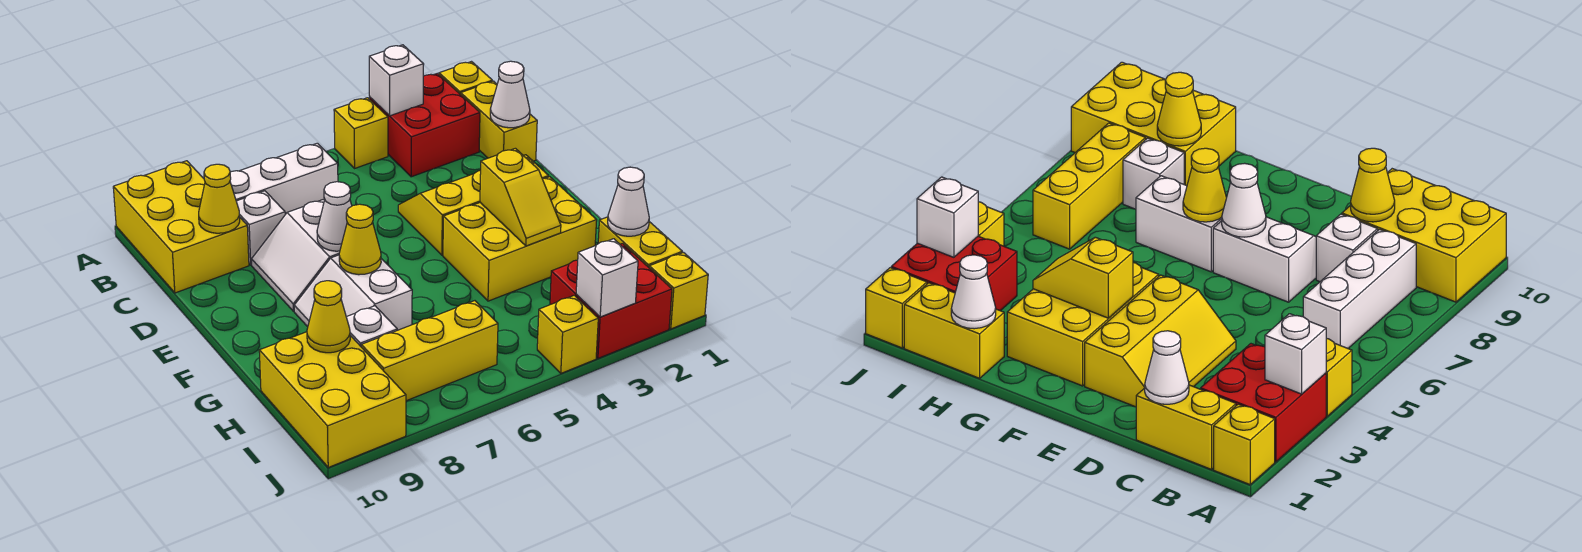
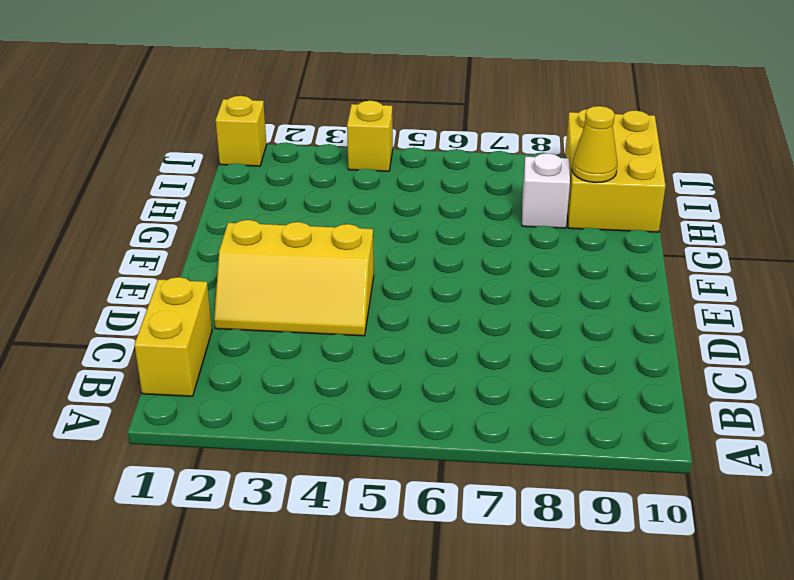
none -> yellow brick A1 level 1
none -> red brick A2:B3 level 1
none -> yellow brick A4 level 1

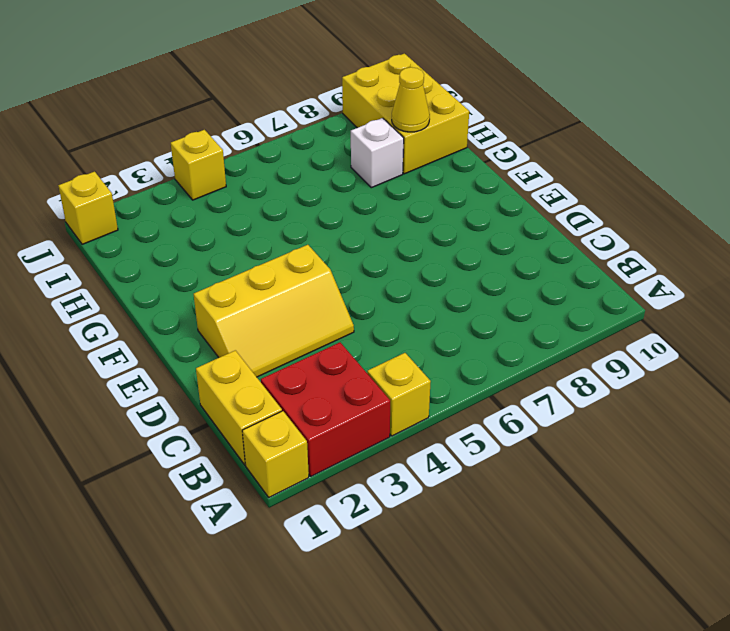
none -> yellow brick A9:C10 level 1
none -> white brick B6:B8 level 1
none -> white brick C8 level 1

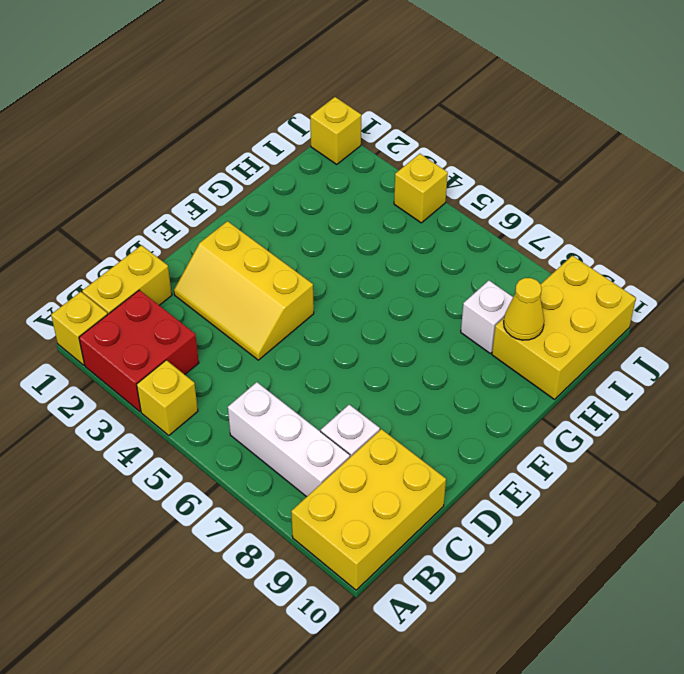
none -> white slope D7:E8 level 1 top 7
none -> yellow brick F2:G4 level 1
none -> white slope F7:G8 level 1 top 7

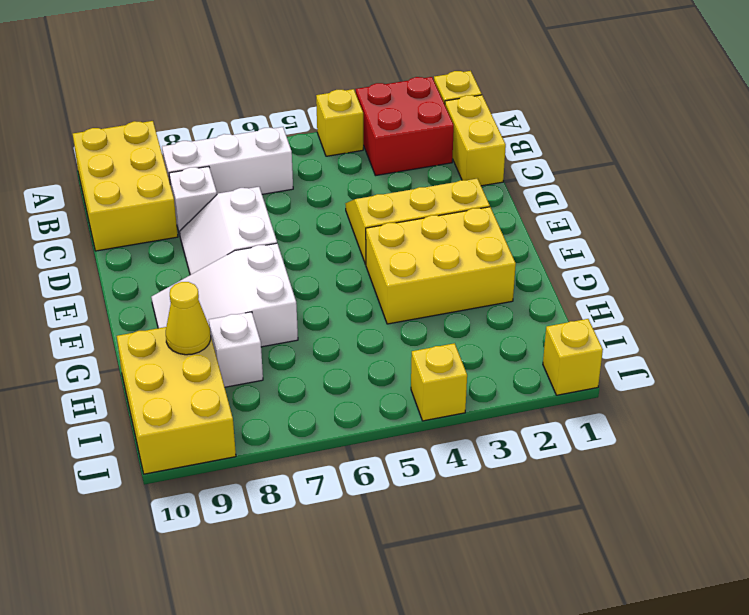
white slope F7:G9 level 1 top 7 -> white slope F7:G8 level 1 top 7
none -> yellow brick H1:I1 level 1
none -> red brick I2:J3 level 1
none -> yellow brick I6:I8 level 1

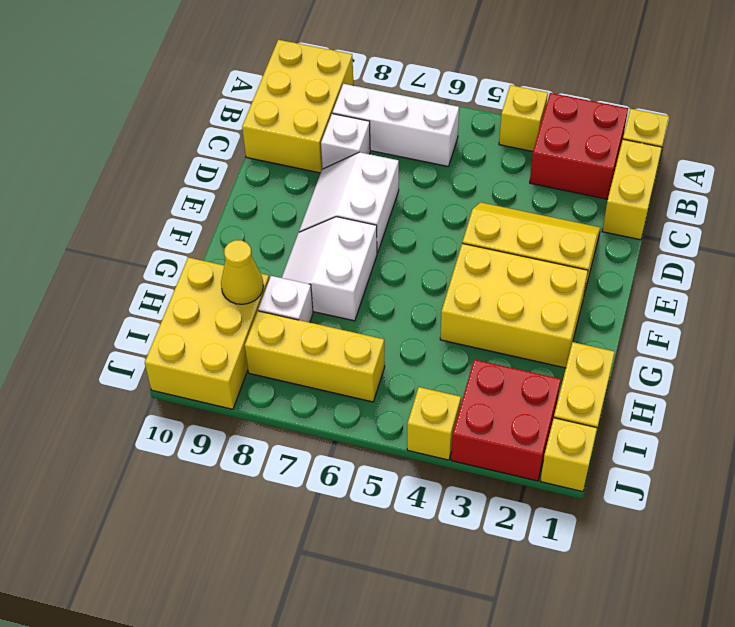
none -> white brick A3 level 2
none -> white cone C1 level 2
none -> yellow cone C9 level 2

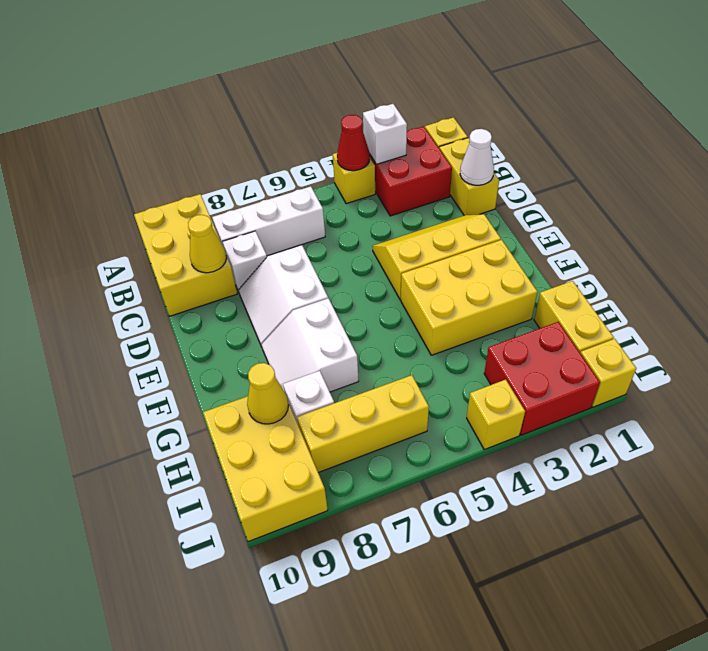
red cone A4 level 2 -> none
none -> white cone E7 level 2
none -> yellow slope F3:G3 level 2 top F
none -> yellow cone F7 level 2

